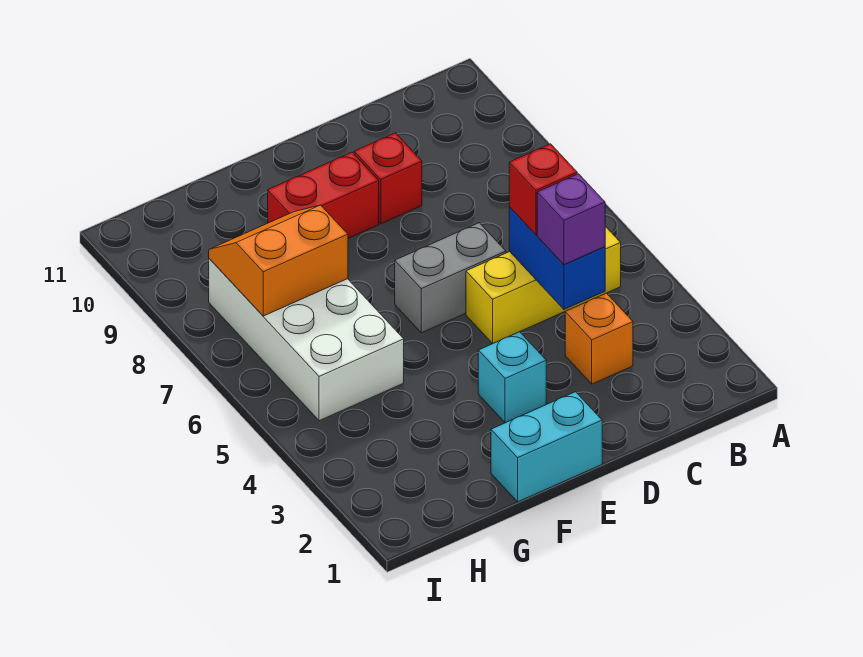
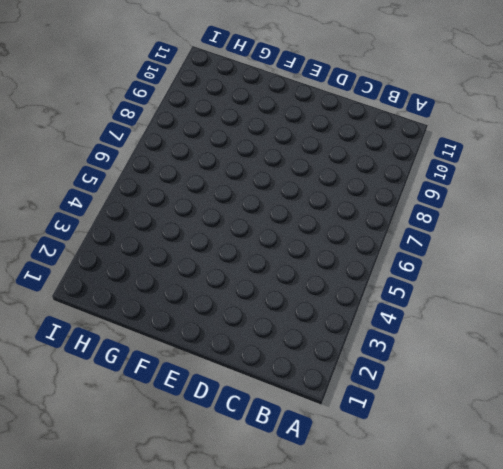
none -> yellow brick B5:D5 level 1
none -> orange brick C3 level 1
none -> grey brick D6:E6 level 1

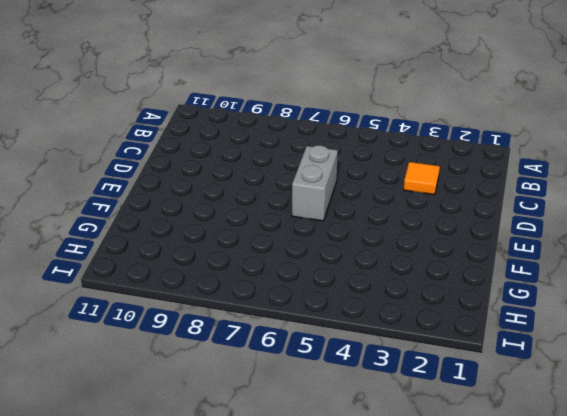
orange tile C3 level 1 -> orange brick C3 level 1
none -> yellow brick B5:D5 level 1
none -> red brick D9 level 1
none -> cyan brick E1:F1 level 1

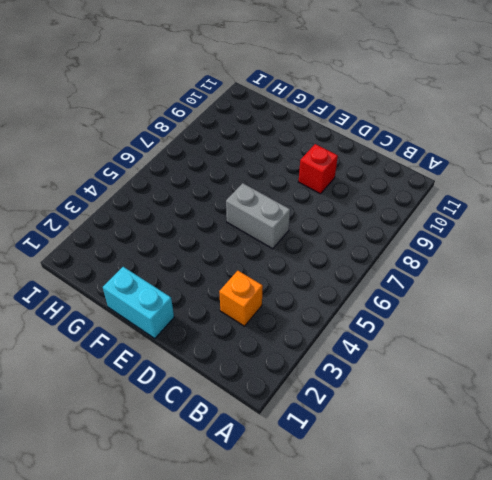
none -> yellow brick B5:D5 level 1
none -> cyan brick E3 level 1
none -> red brick E9:F9 level 1

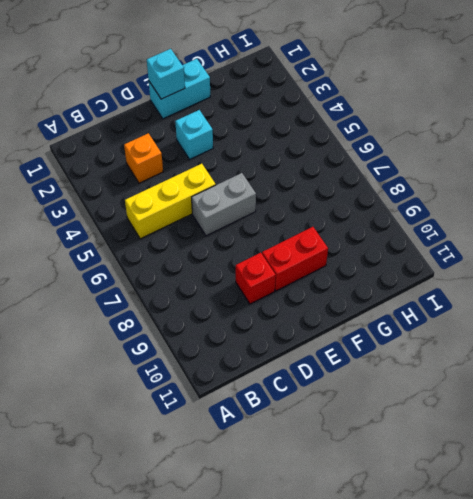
cyan brick E1 level 2 -> none
none -> white brick G5:H8 level 1
none -> blue brick C4:C5 level 2
none -> orange slope G7:H8 level 2 top 7

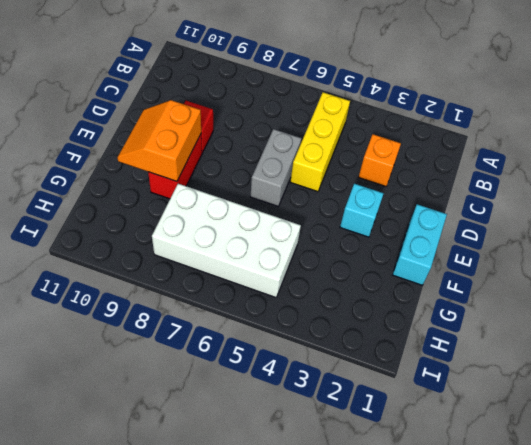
orange slope E9:F10 level 2 top 9 -> orange slope G7:H8 level 2 top 7
none -> blue brick C4:C5 level 2
none -> purple brick C4 level 3
none -> red brick C5 level 3

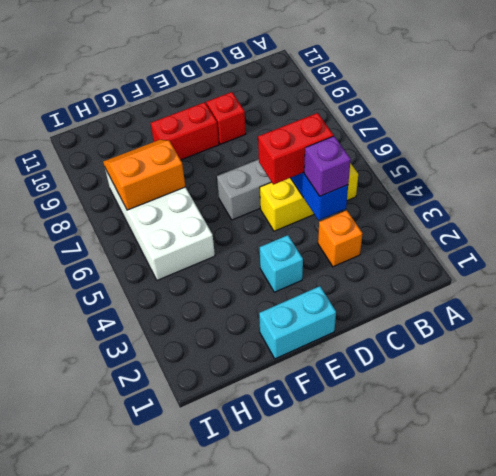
red brick C5:D5 level 3 -> red brick C5 level 3

